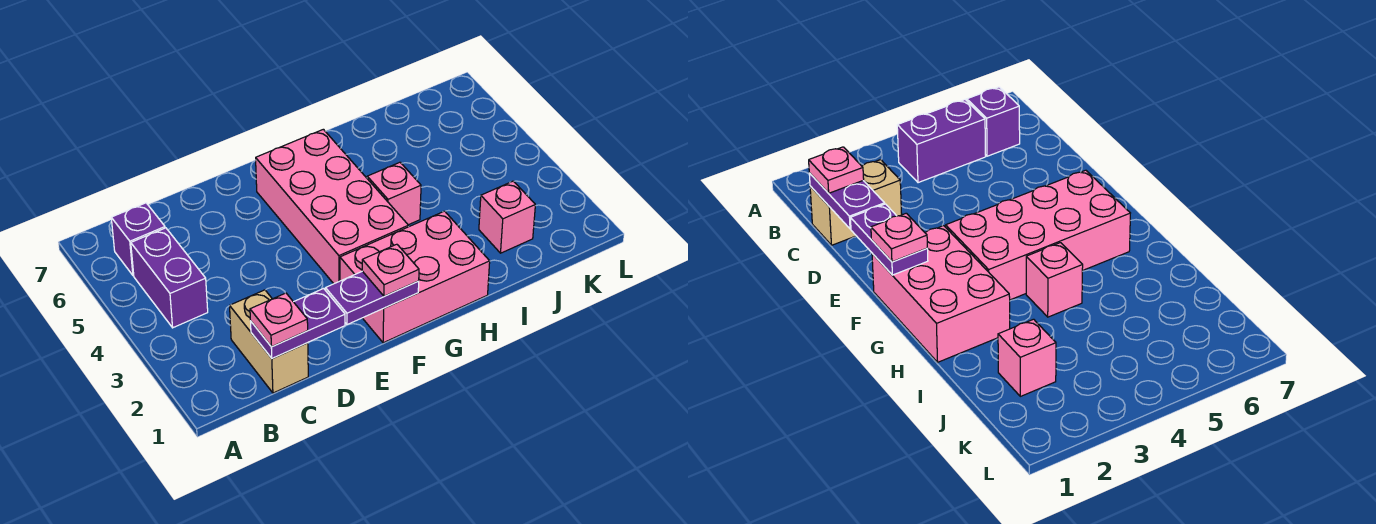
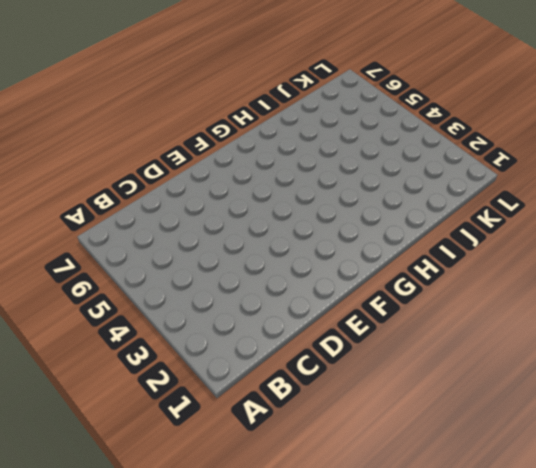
none -> purple brick B4:B5 level 1
none -> purple brick B6 level 1

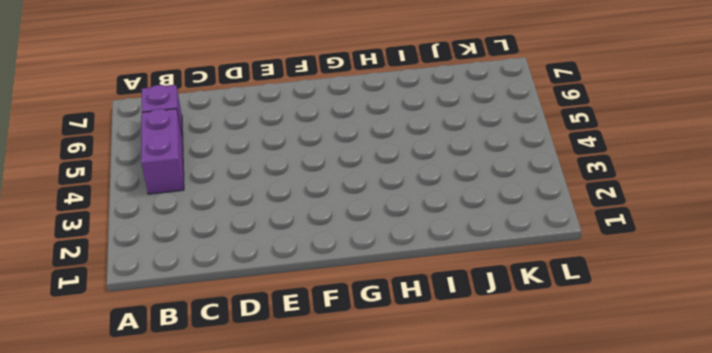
none -> tan brick C1:C2 level 1
none -> pink brick F1:H2 level 1

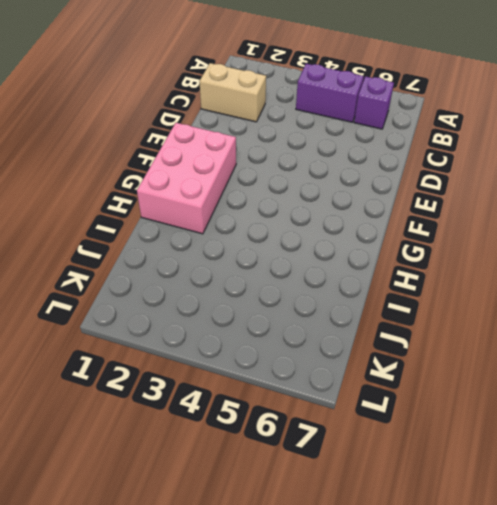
none -> pink brick F3:G6 level 1
none -> pink brick H4 level 1

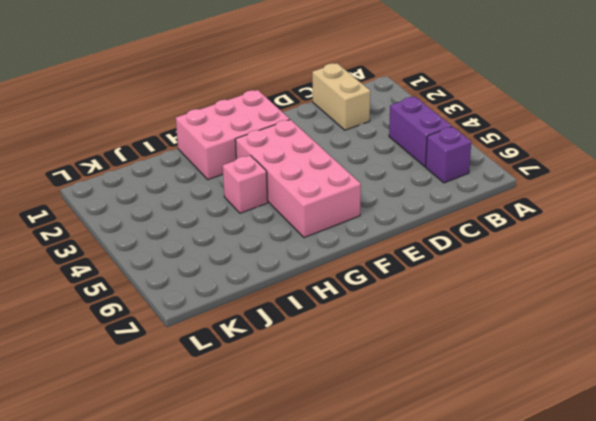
none -> pink brick J2 level 1
none -> purple plate C1:D1 level 2

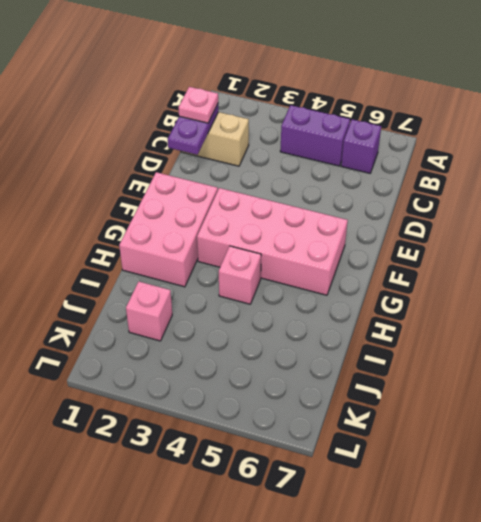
none -> purple plate E1:F1 level 2
none -> pink plate F1 level 3

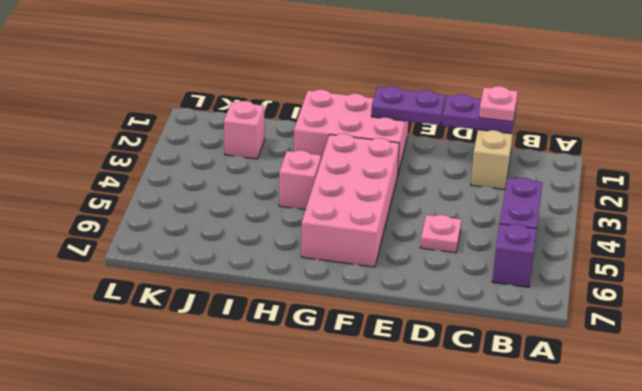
pink plate D5 level 1 -> pink plate F1 level 3

